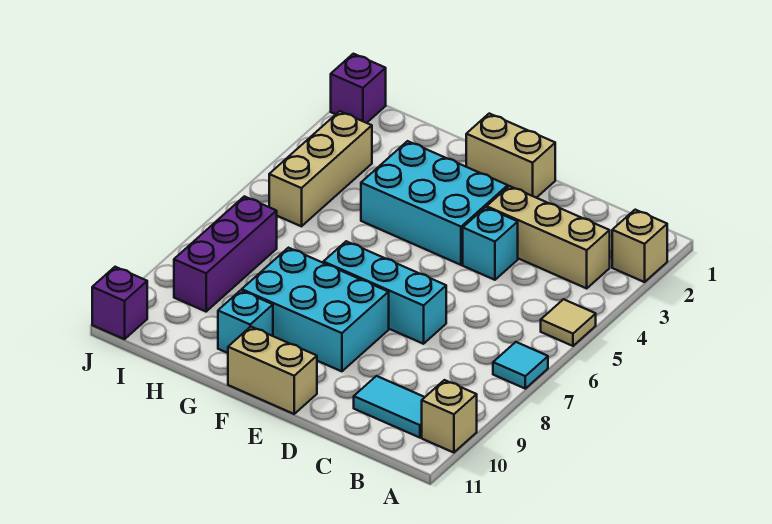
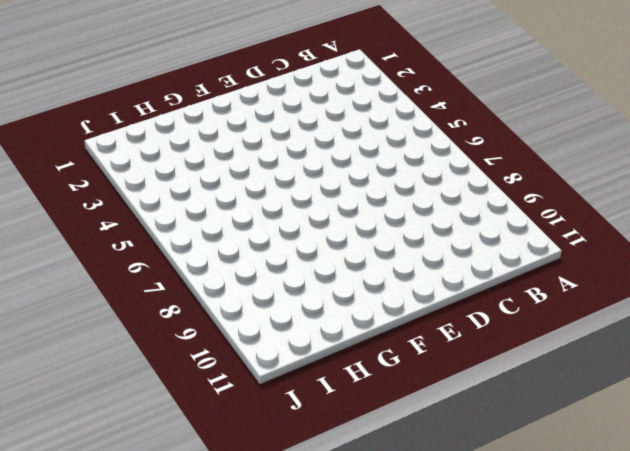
none -> tan brick A2 level 1
none -> tan tile A5 level 1
none -> cyan tile A7 level 1

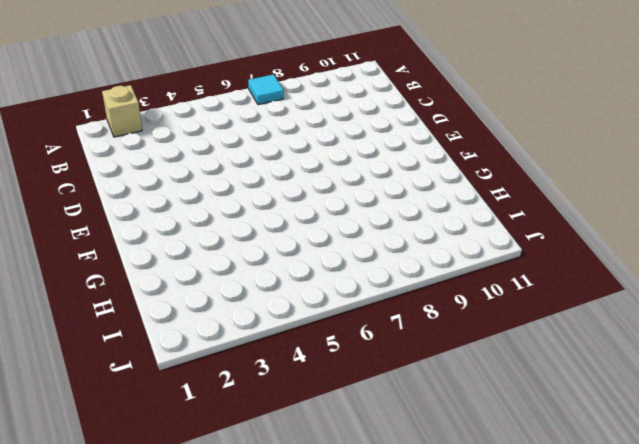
none -> tan tile A5 level 1
none -> tan brick A10 level 1
none -> tan brick B3:D3 level 1

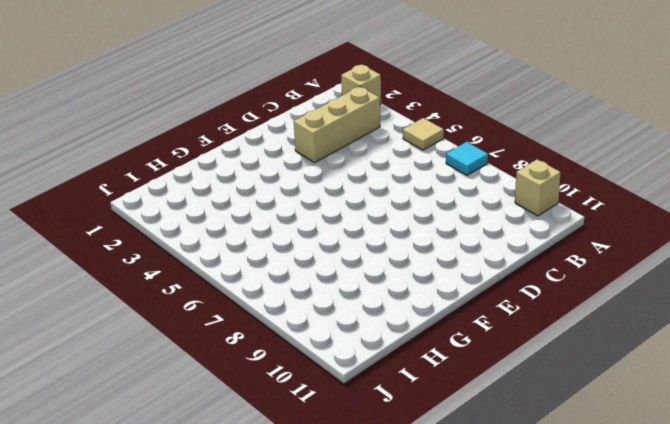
none -> cyan tile B10:C10 level 1
none -> cyan brick D4 level 1
none -> cyan brick D7:F7 level 1

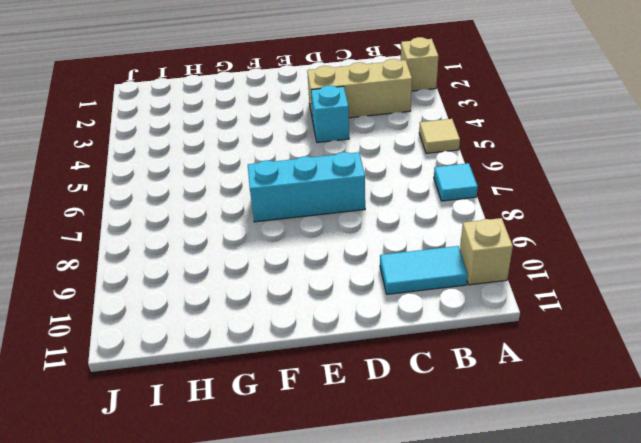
none -> tan brick E1:F1 level 1
none -> cyan brick E3:G4 level 1
none -> cyan brick E8:G9 level 1

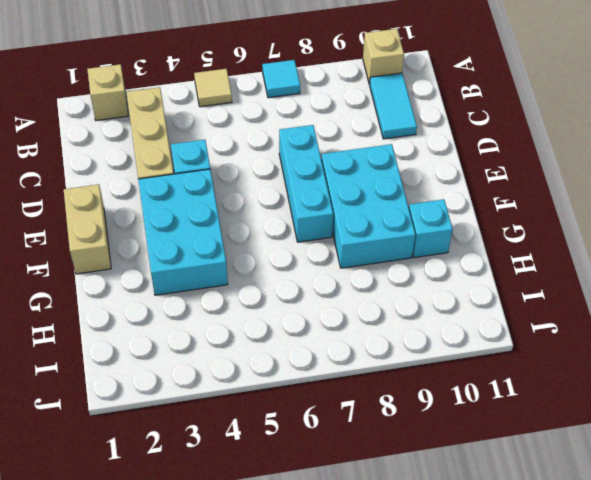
none -> tan brick E11:F11 level 1
none -> tan brick I3:I5 level 1
none -> purple brick I7:I9 level 1

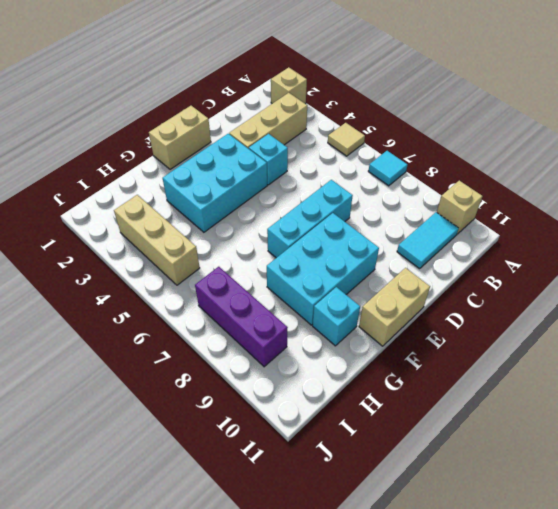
none -> purple brick J1 level 1
none -> purple brick J11 level 1

